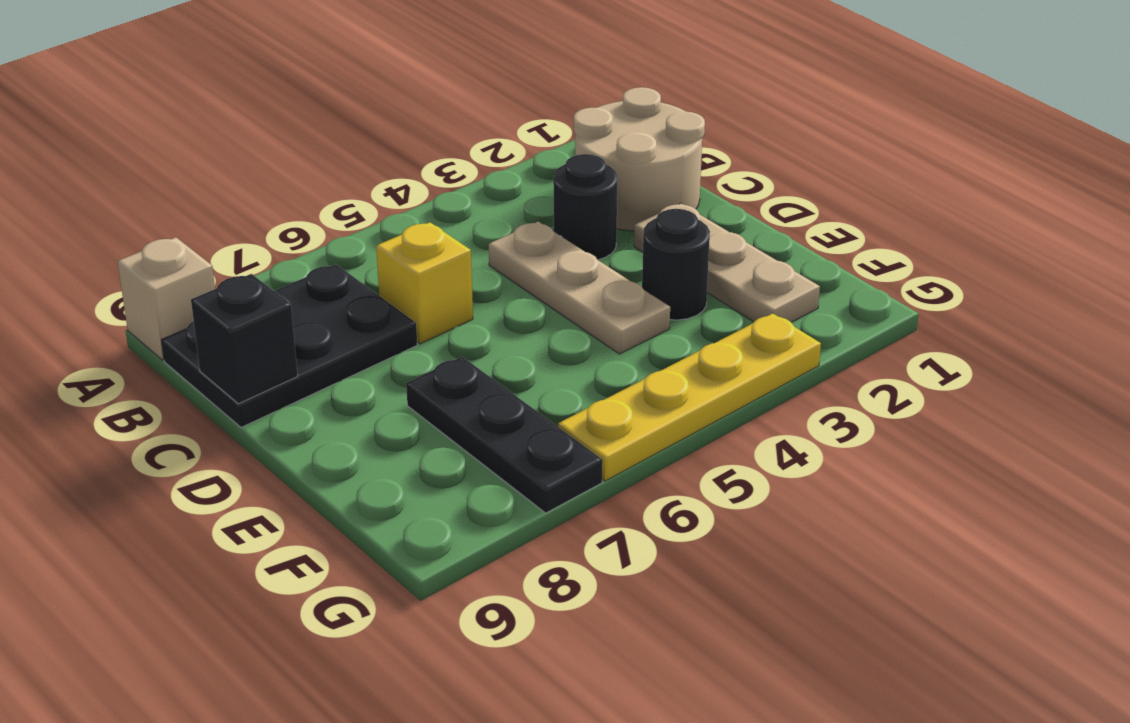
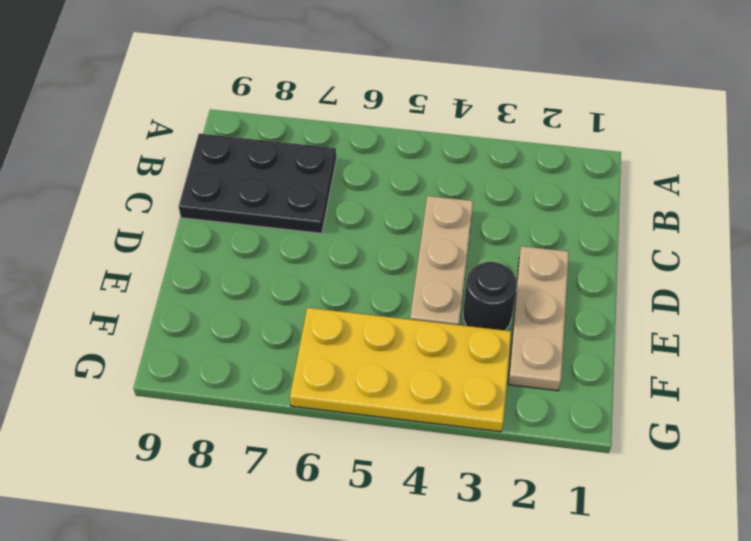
yellow plate F3:G6 level 1 -> yellow plate G3:G6 level 1
none -> tan brick A9 level 1
none -> tan round brick B1:C2 level 1

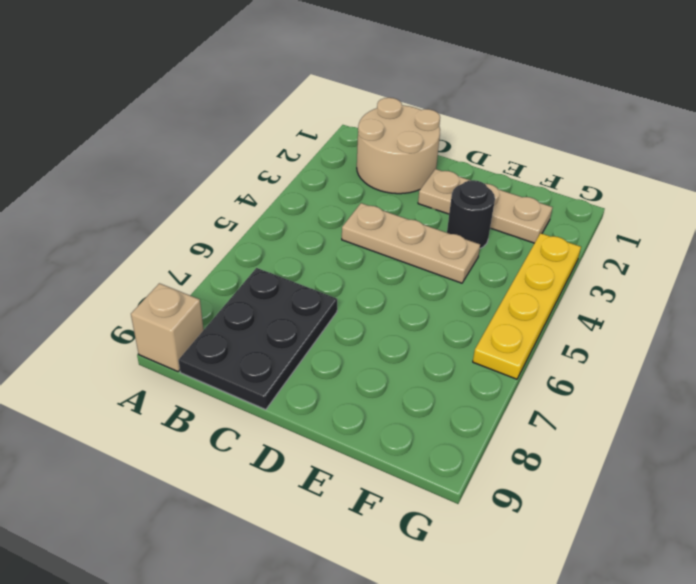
none -> black round brick C3 level 1
none -> yellow brick C6 level 1

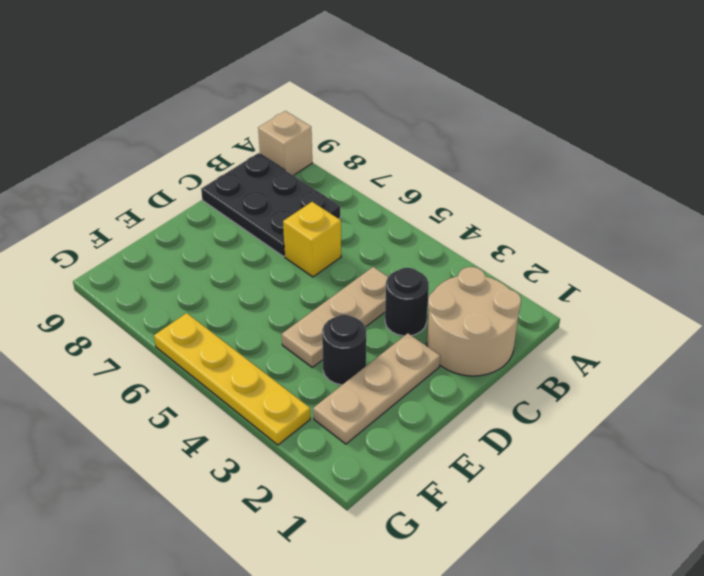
none -> black plate E7:G7 level 1
none -> black brick C9 level 2

